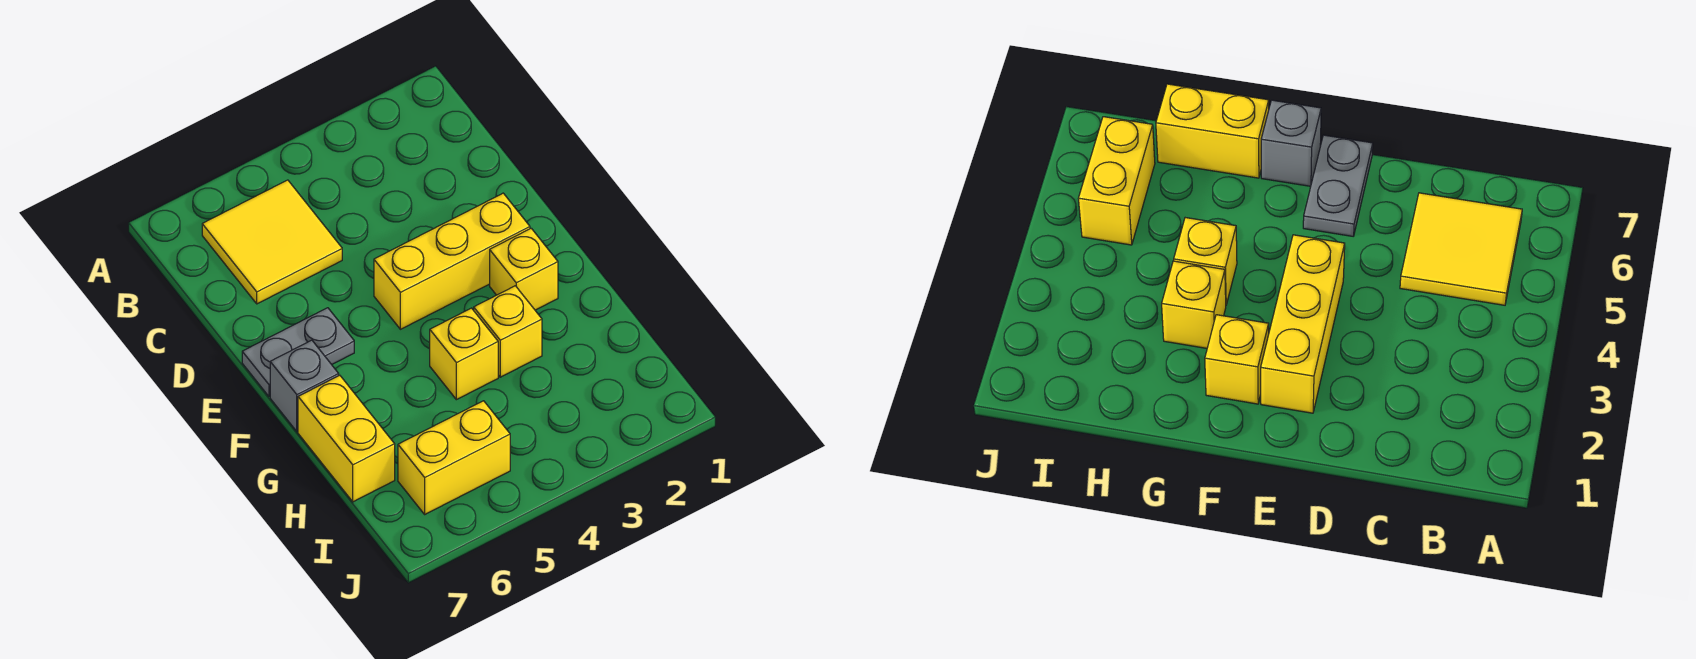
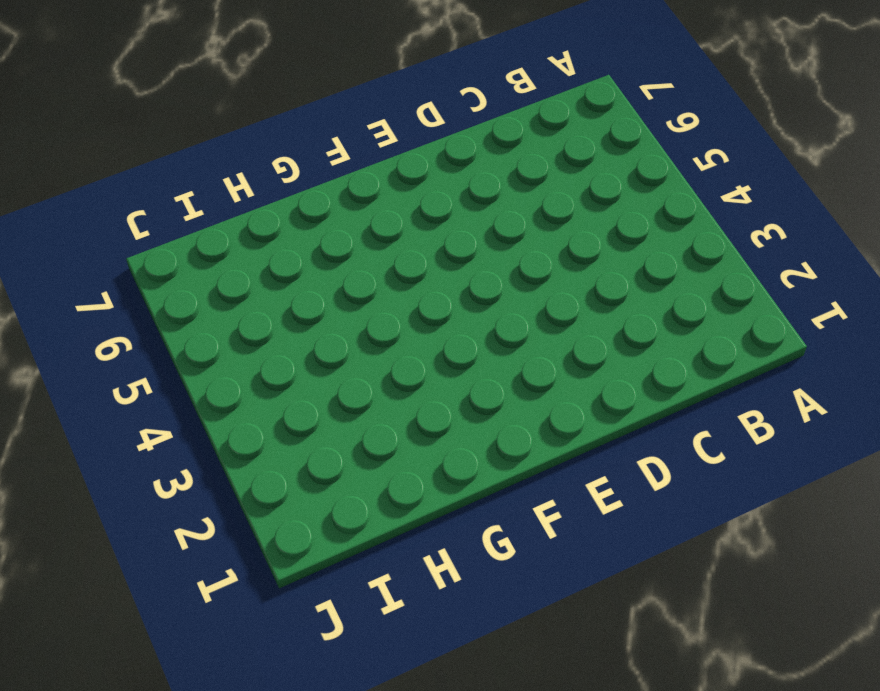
none -> yellow tile B5:C6 level 1
none -> yellow brick E2:E4 level 1

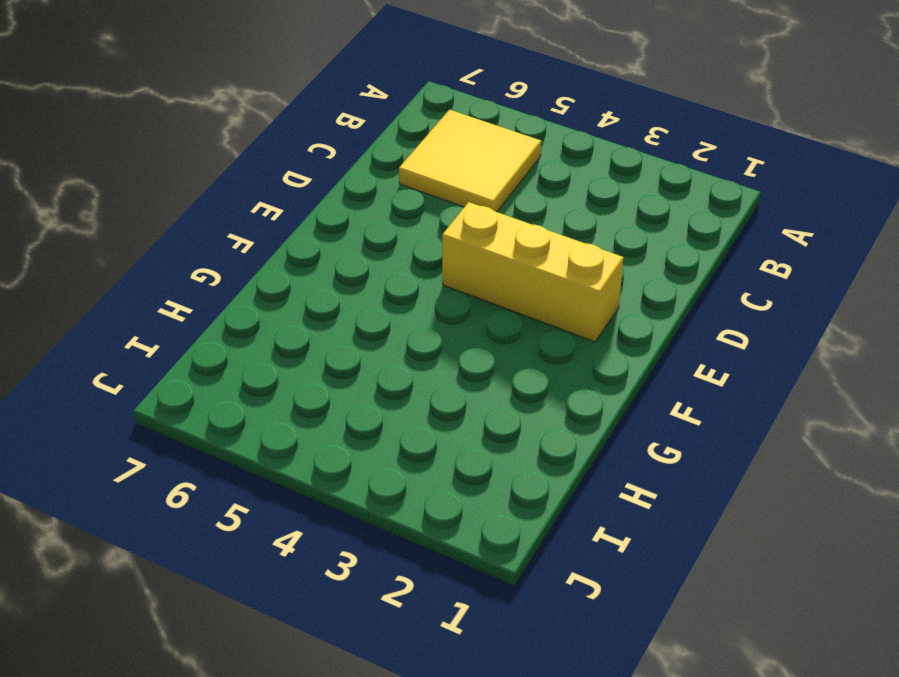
none -> grey plate E6:E7 level 1
none -> yellow brick F2 level 1

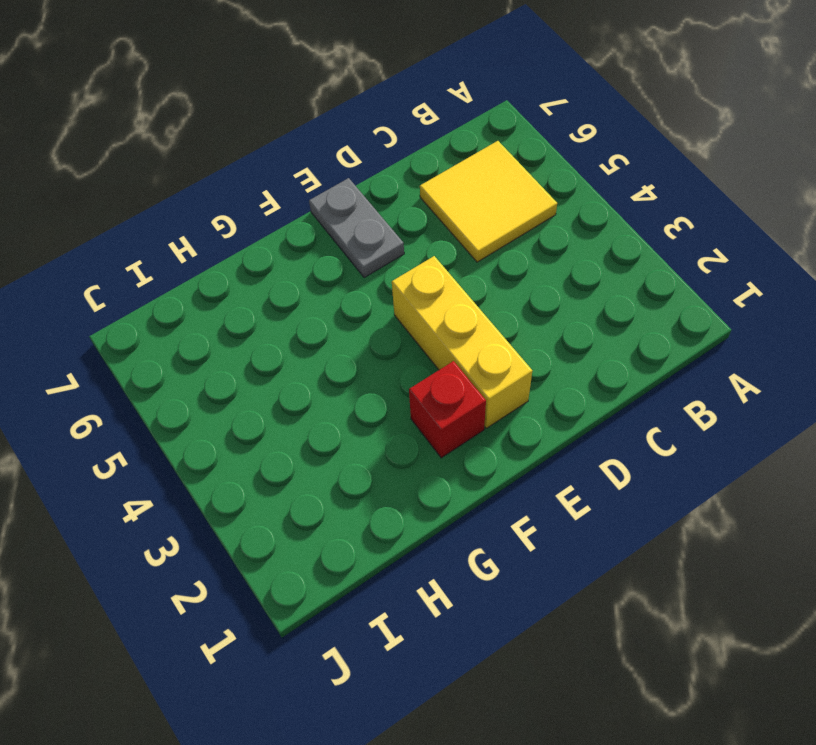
red brick F2 level 1 -> yellow brick F2 level 1
none -> grey brick F7 level 1
none -> yellow brick G3 level 1

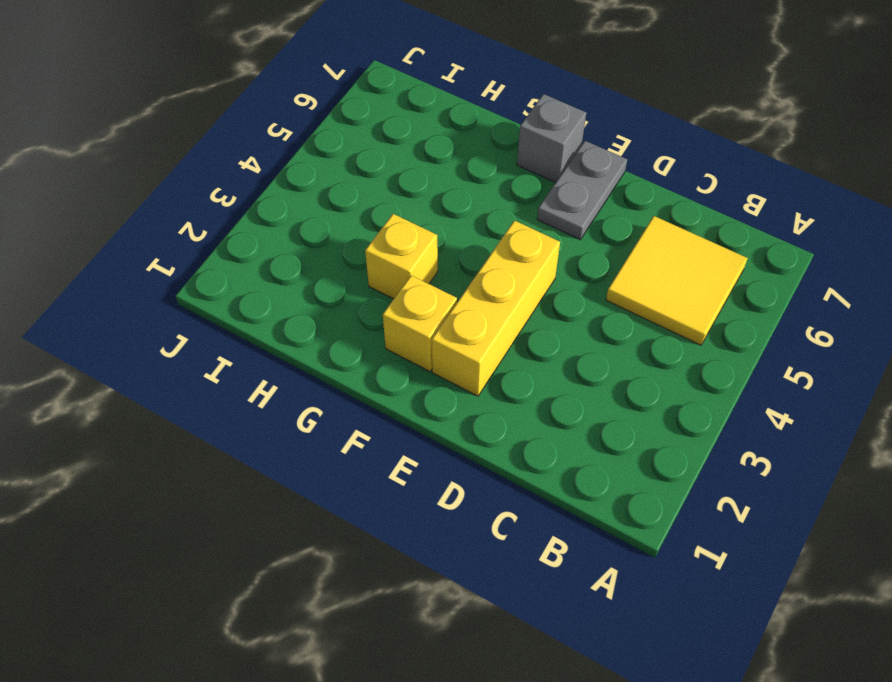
none -> yellow brick G4 level 1
none -> yellow brick G7:H7 level 1

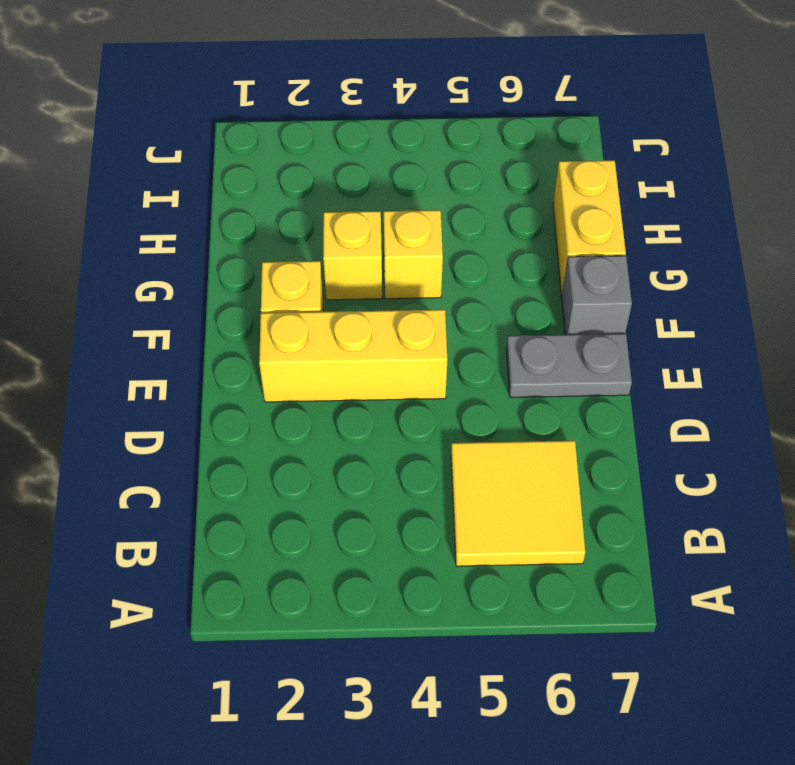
none -> yellow brick I5:I6 level 1

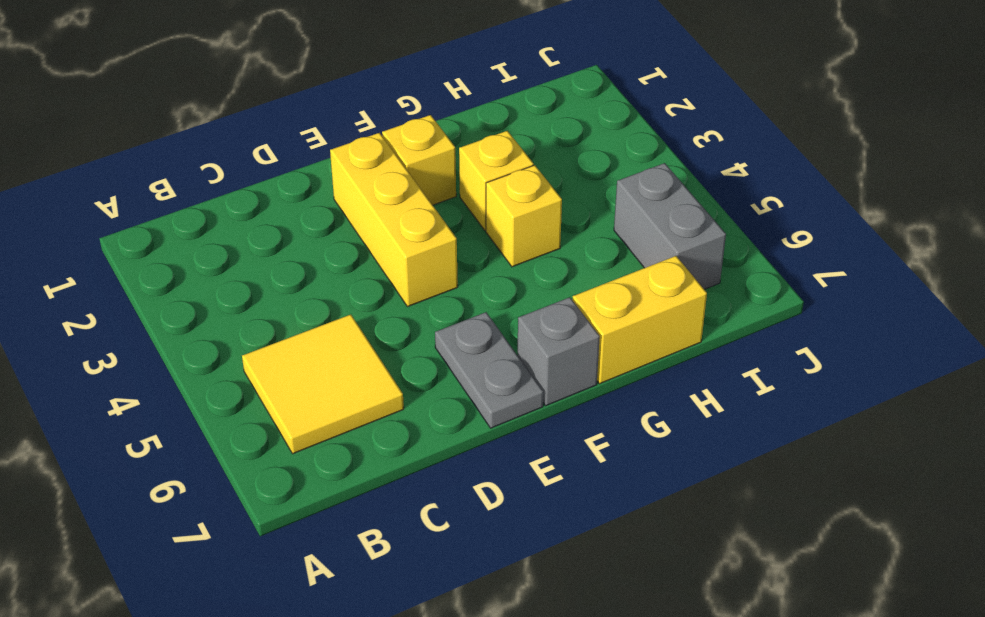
grey brick I5:I6 level 1 -> yellow brick I5:I6 level 1

